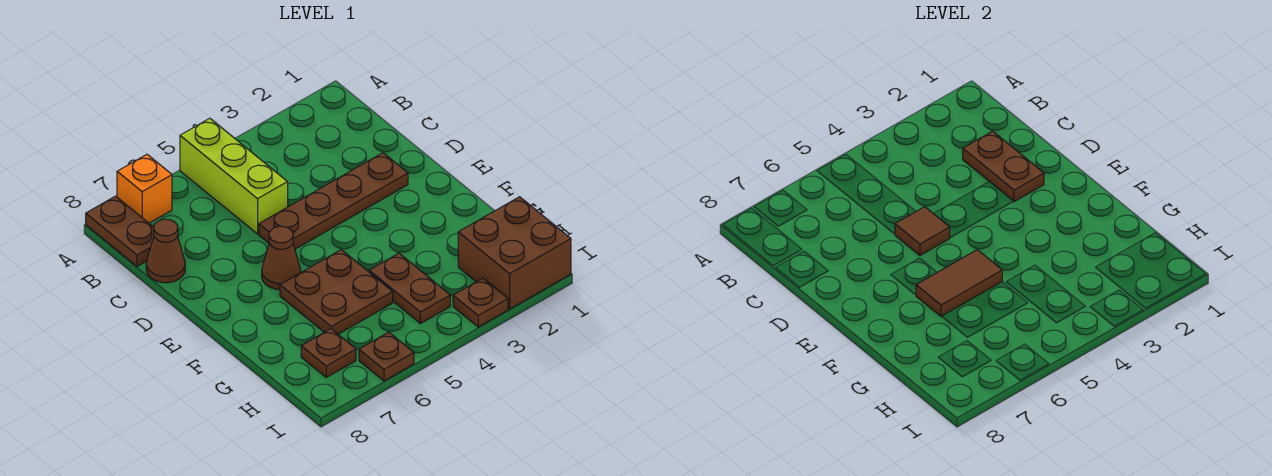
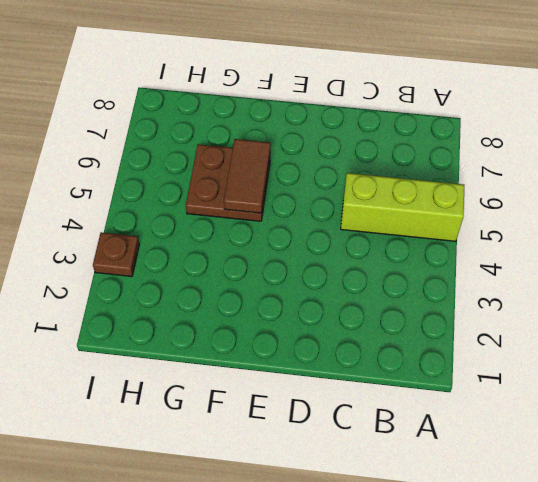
none -> orange brick A7 level 1
none -> brown plate A8:B8 level 1
none -> brown cone C8 level 1

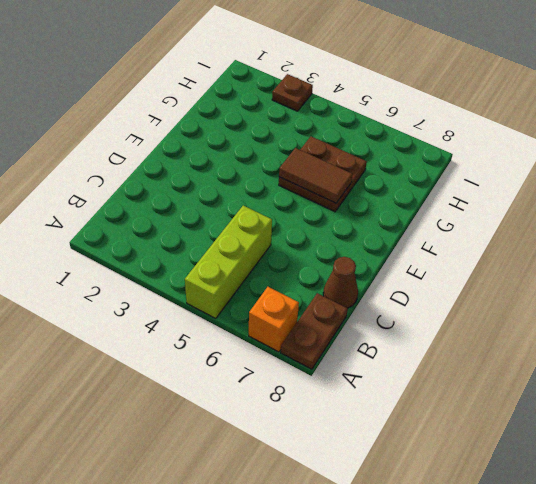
none -> brown plate D2:D5 level 1
none -> brown cone E6 level 1
none -> brown plate G4:H4 level 1

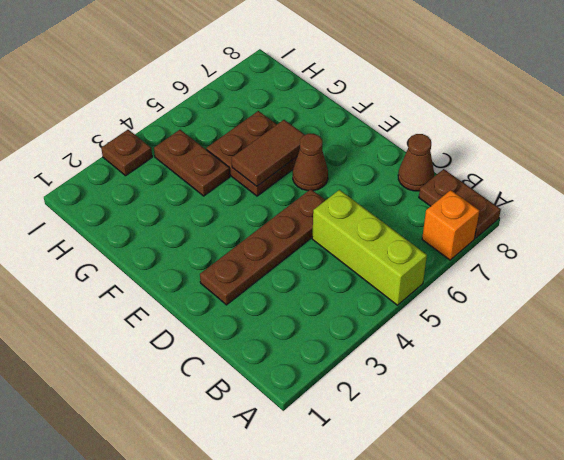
none -> brown brick H1:I2 level 1
none -> brown plate H7 level 1
none -> brown plate I6 level 1

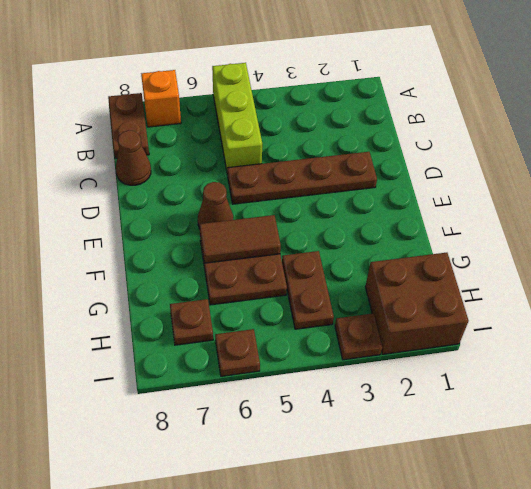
none -> brown plate C2:D2 level 2
none -> brown tile D5 level 2

